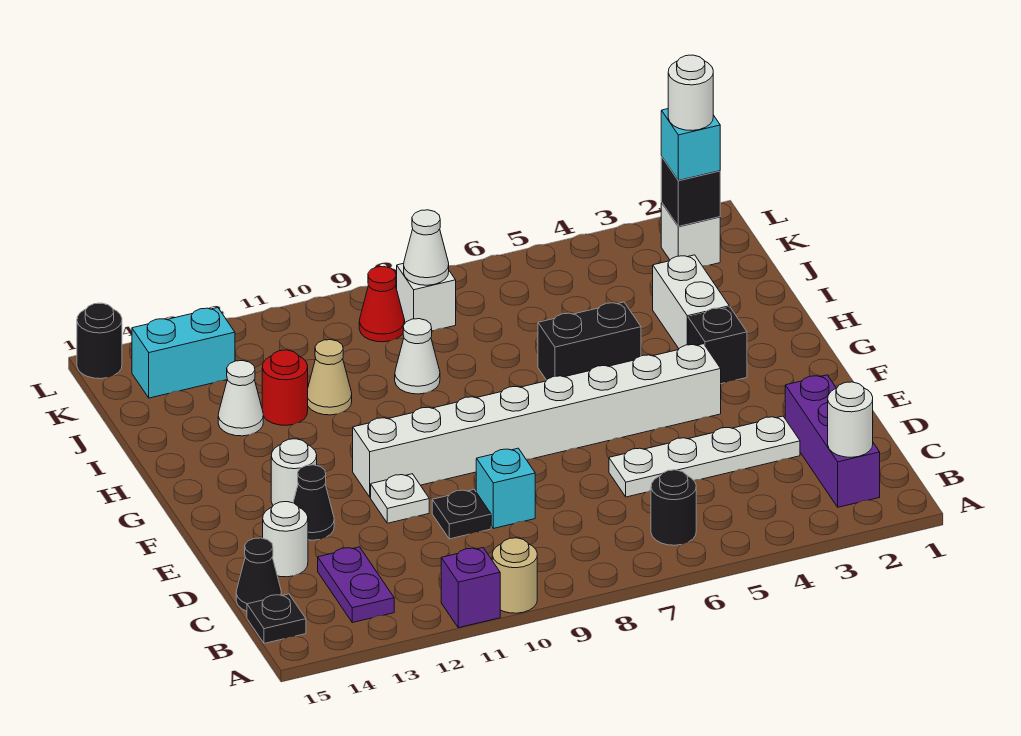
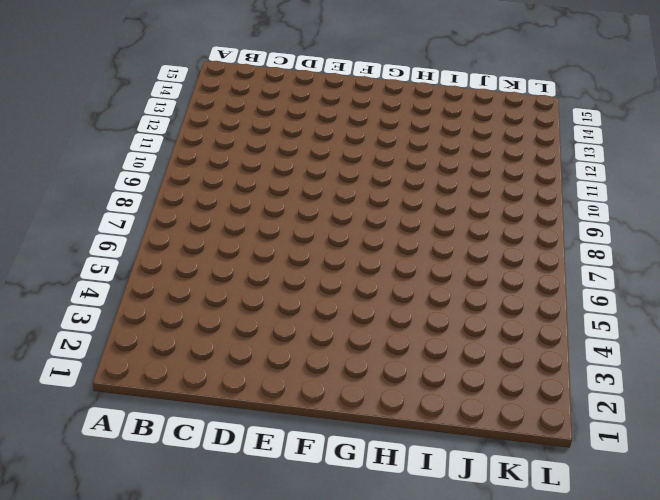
none -> tan round brick A10 level 1
none -> purple brick A11 level 1
none -> purple brick B2:D2 level 1
none -> black round brick B6 level 1

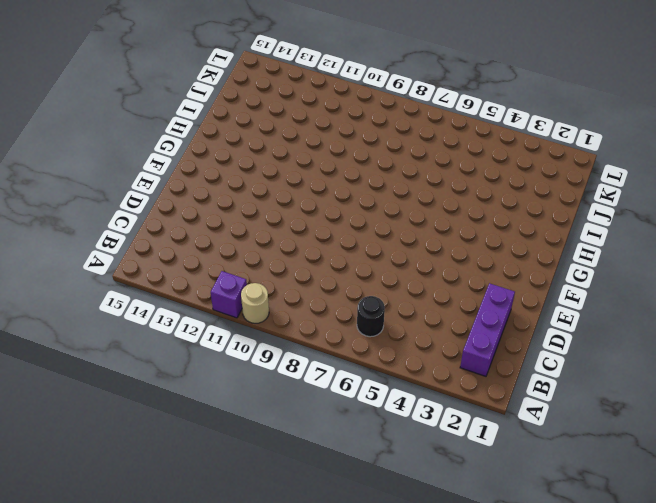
none -> purple plate B13:C13 level 1
none -> black plate B15 level 1
none -> black cone C15 level 1
none -> white plate D3:D6 level 1

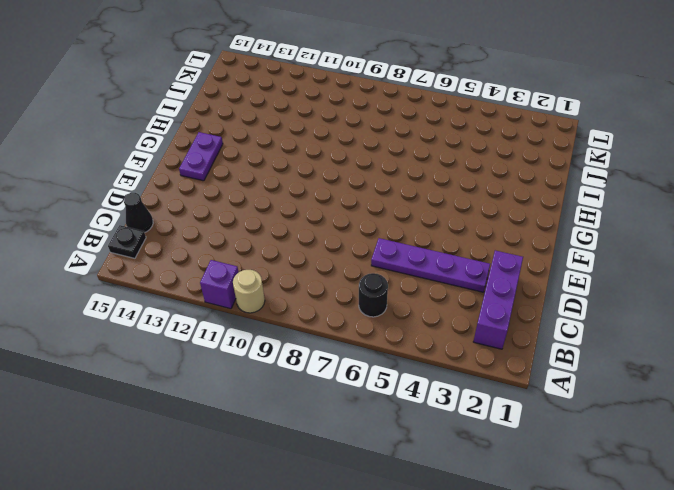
purple plate D3:D6 level 1 -> white plate D3:D6 level 1
purple plate F14:G14 level 1 -> purple plate B13:C13 level 1
none -> cyan brick D9 level 1
none -> black plate D10 level 1
none -> white round brick D14 level 1
none -> white plate E11 level 1

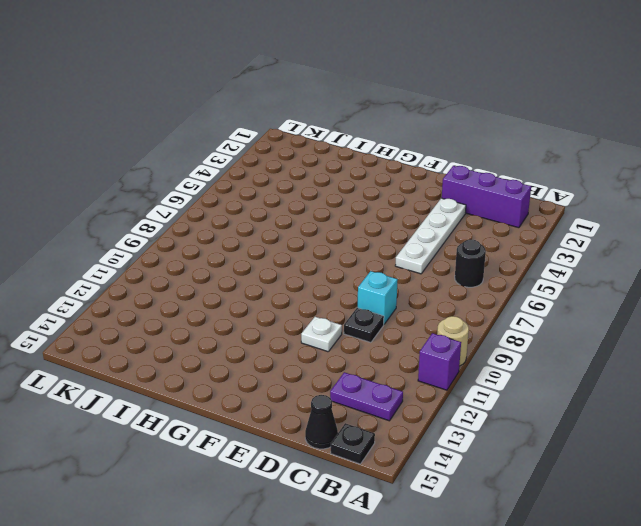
none -> white round brick D14 level 1
none -> black cone E13 level 1
none -> white brick F4:F11 level 1
none -> white round brick F13 level 1

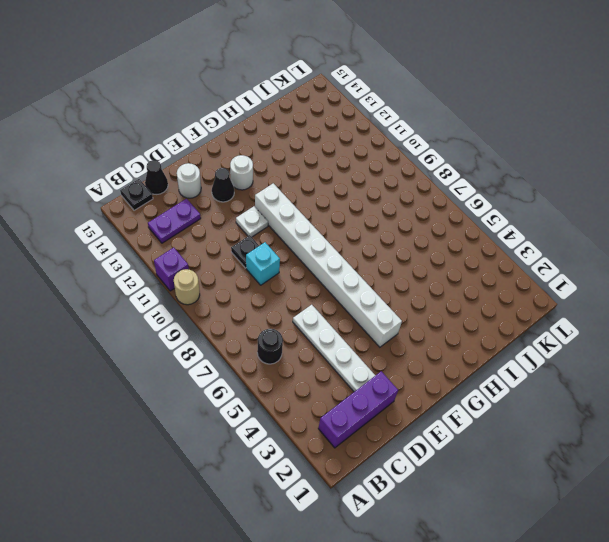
none -> black brick G3 level 1
none -> white brick H3:I3 level 1
none -> black brick H5:H6 level 1
none -> white cone I9 level 1

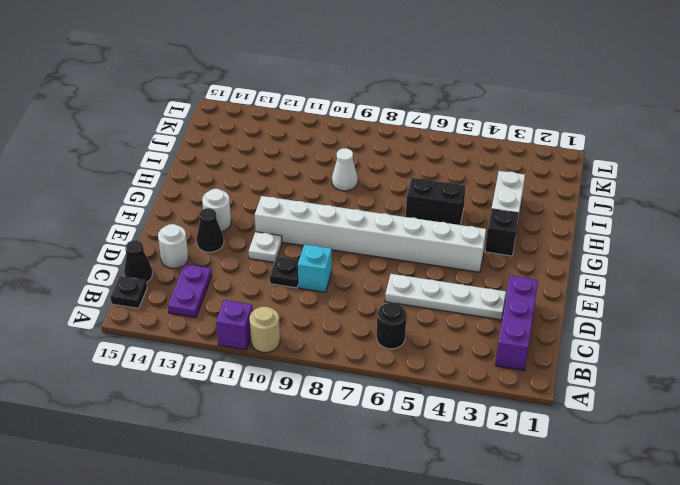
none -> tan cone I11 level 1
none -> red round brick I12 level 1
none -> white cone I13 level 1
none -> white brick K2 level 1

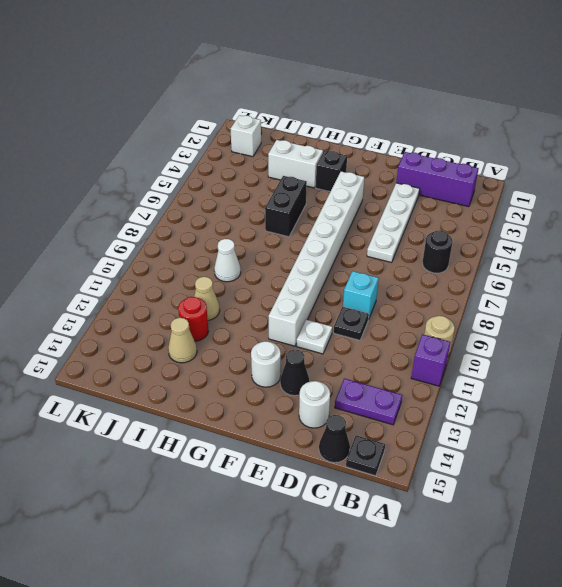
tan cone I13 level 1 -> white cone I13 level 1
none -> white brick K8 level 1
none -> red cone K9 level 1
none -> cyan brick K13:K14 level 1
none -> black round brick L15 level 1

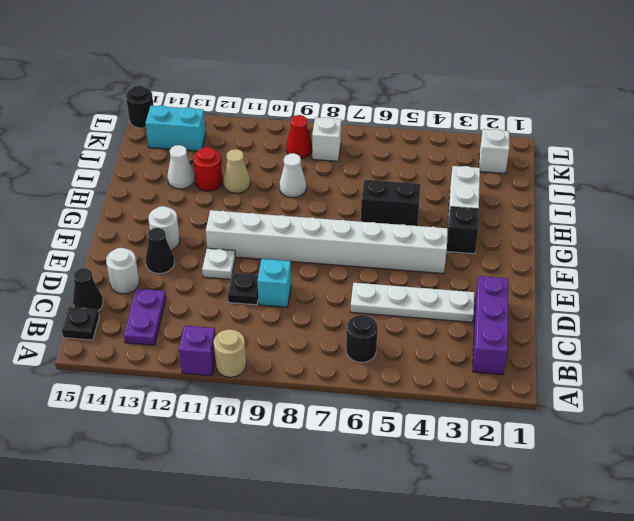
none -> white round brick B2 level 2
none -> black brick K2 level 2
none -> white cone K8 level 2
none -> cyan brick K2 level 3

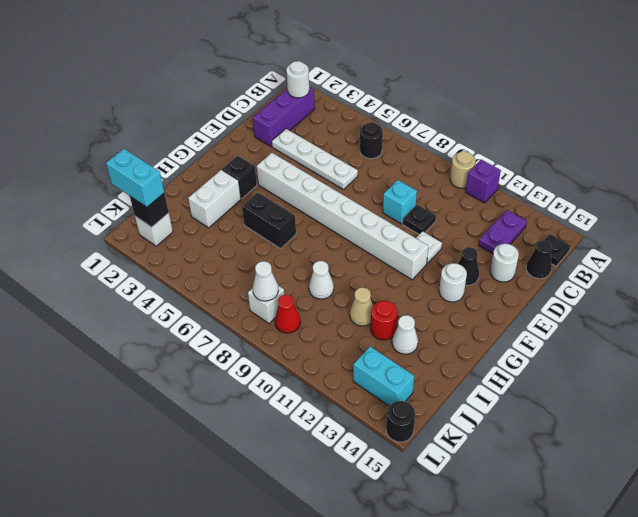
cyan brick K1:K2 level 3 -> cyan brick K2 level 3
none -> white round brick K2 level 4

